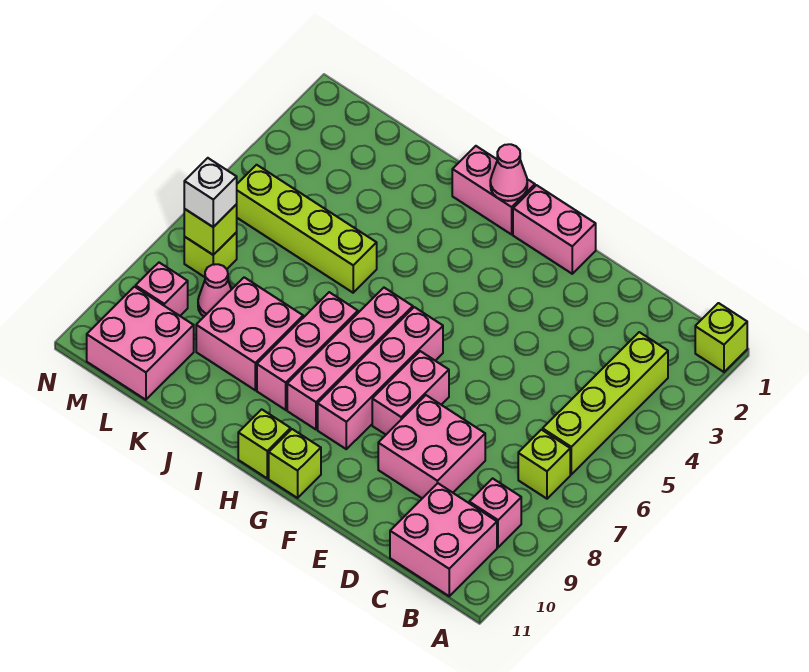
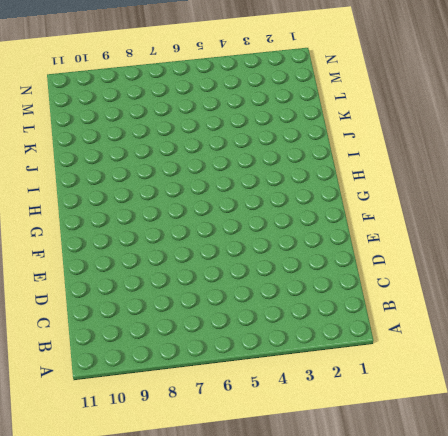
none -> lime brick A1 level 1
none -> lime brick B3:B6 level 1
none -> lime brick B7 level 1

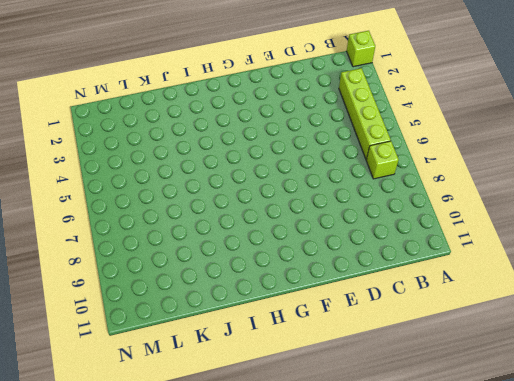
none -> pink brick B9 level 1
none -> pink brick B10:C11 level 1
none -> pink brick D8:E9 level 1

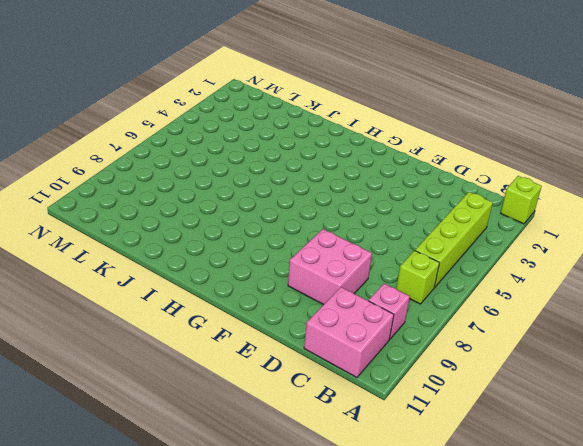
none -> pink brick F1:G1 level 1
none -> pink brick F7:F8 level 1
none -> pink brick G6:G9 level 1

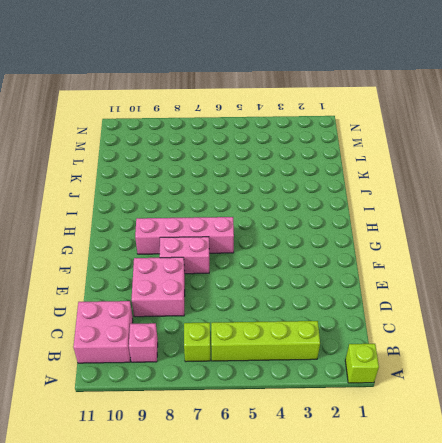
none -> pink brick F1:G1 level 1
none -> lime brick G11 level 1
none -> pink brick H1:I1 level 1

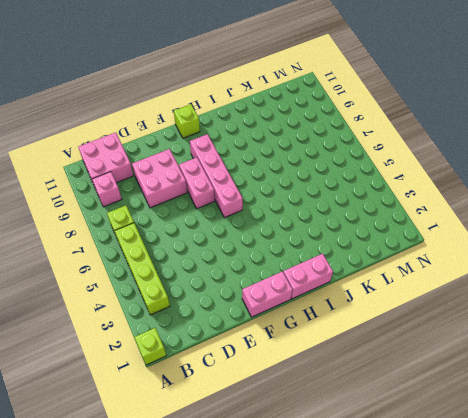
none -> pink brick H6:H9 level 1
none -> lime brick H11 level 1
none -> pink brick I7:I9 level 1

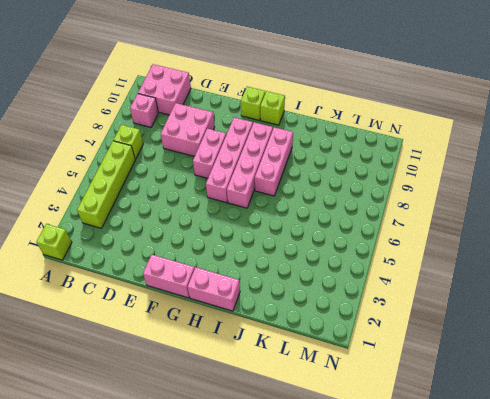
none -> lime brick J5:M5 level 1
none -> pink brick J8:K9 level 1
none -> pink cone L8 level 1

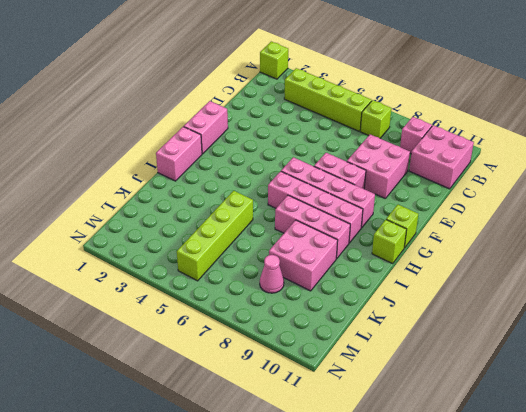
none -> pink brick L10:M11 level 1
none -> lime brick M7 level 1
none -> pink brick M9 level 1

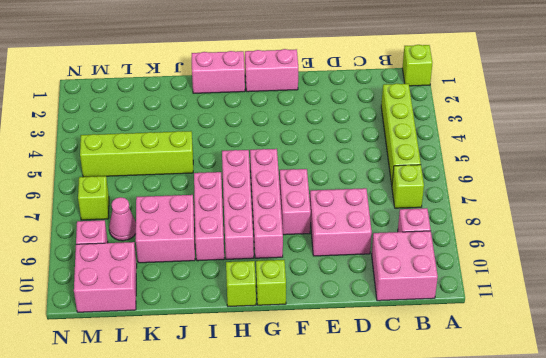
none -> pink cone H1 level 2
none -> lime brick M7 level 2
none -> white brick M7 level 3

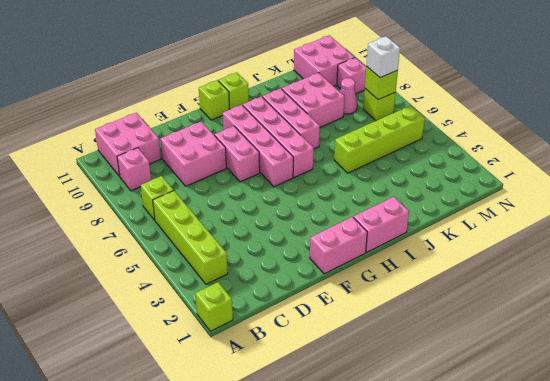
none -> pink cone H1 level 2

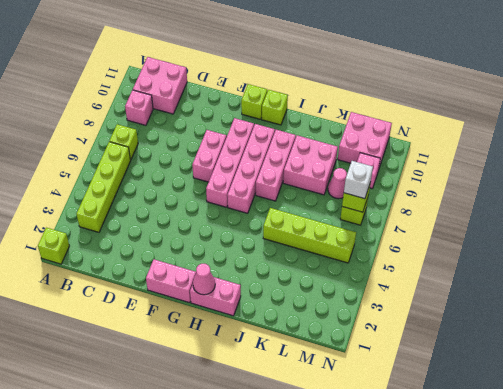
none -> pink brick D8:E9 level 1

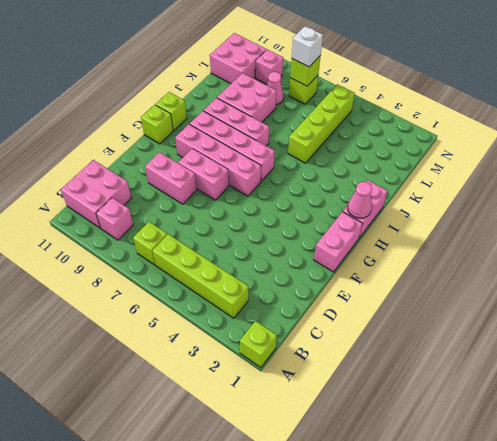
pink brick E8:E9 level 1 -> pink brick D8:E9 level 1

